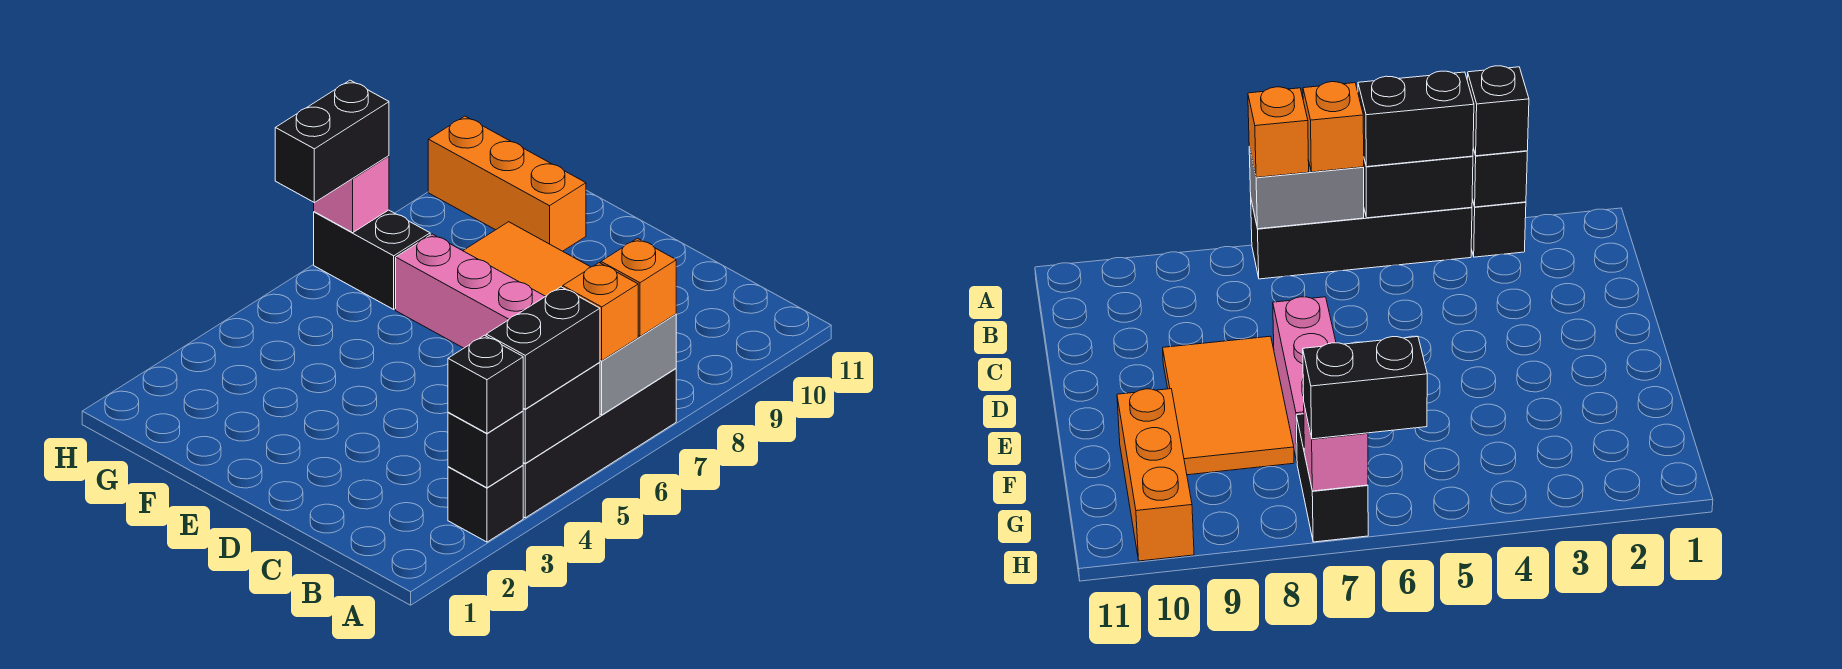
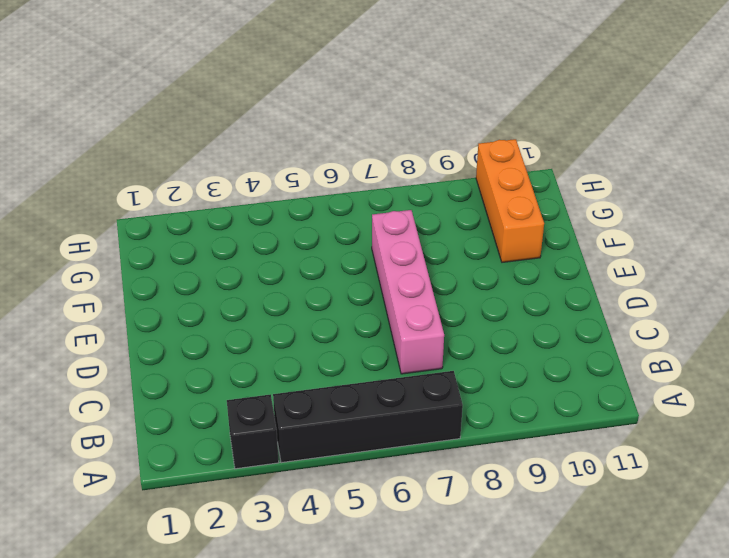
pink brick C7:F7 level 1 -> pink brick D7:F7 level 1
none -> orange tile D8:F9 level 1
none -> black brick G7:H7 level 1
none -> black brick A3 level 2

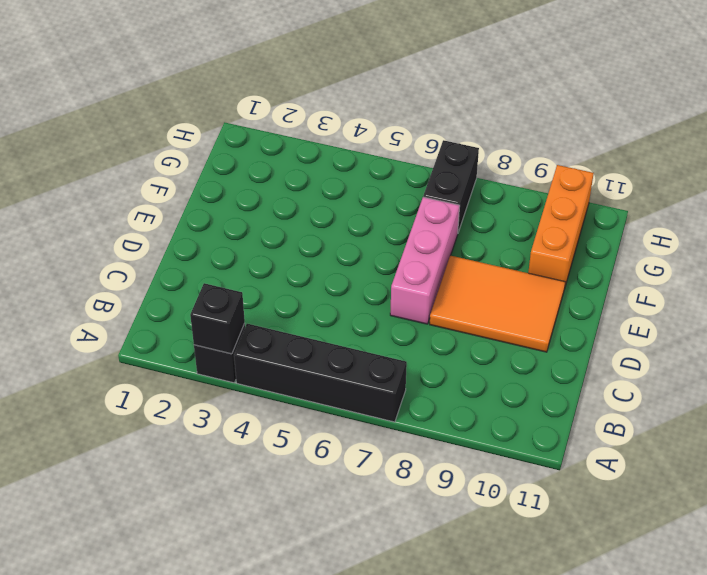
orange tile D8:E10 level 1 -> orange tile D8:F9 level 1
none -> black brick A4:A5 level 2
none -> grey brick A6:A7 level 2
none -> pink brick H7 level 2

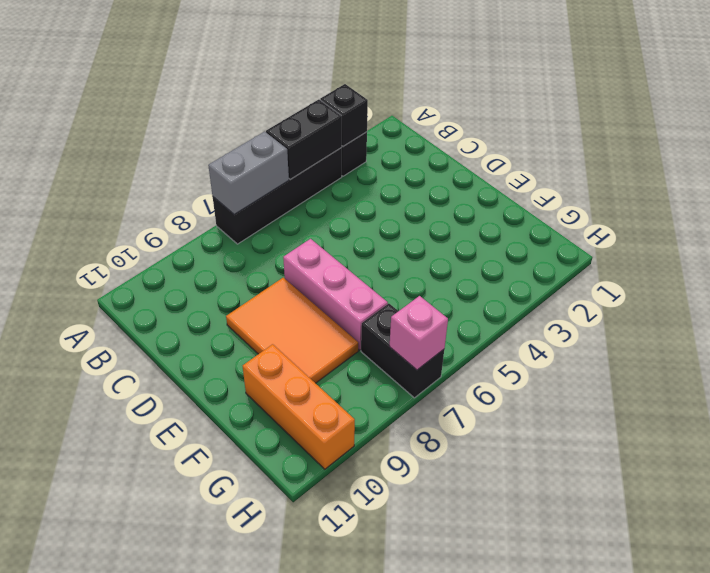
none -> black brick A3 level 3
none -> black brick A4:A5 level 3
none -> orange brick A6 level 3

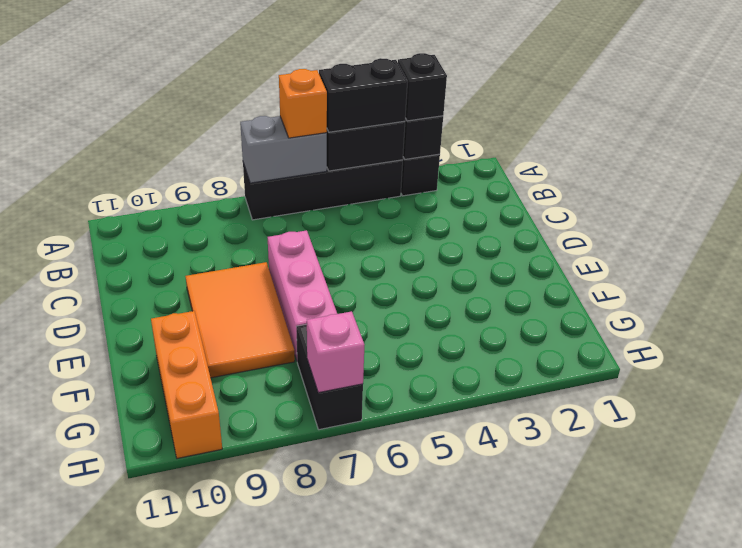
none -> orange brick A7 level 3
none -> black brick H6:H7 level 3

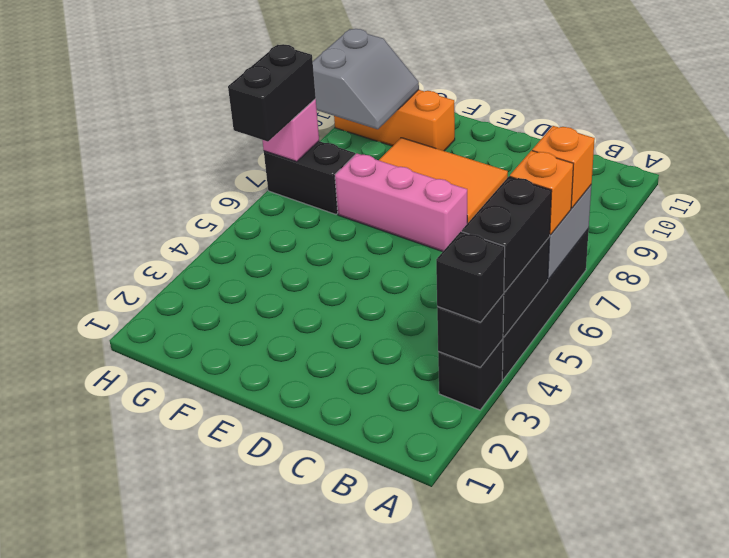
grey slope G9:H10 level 2 top H -> none

